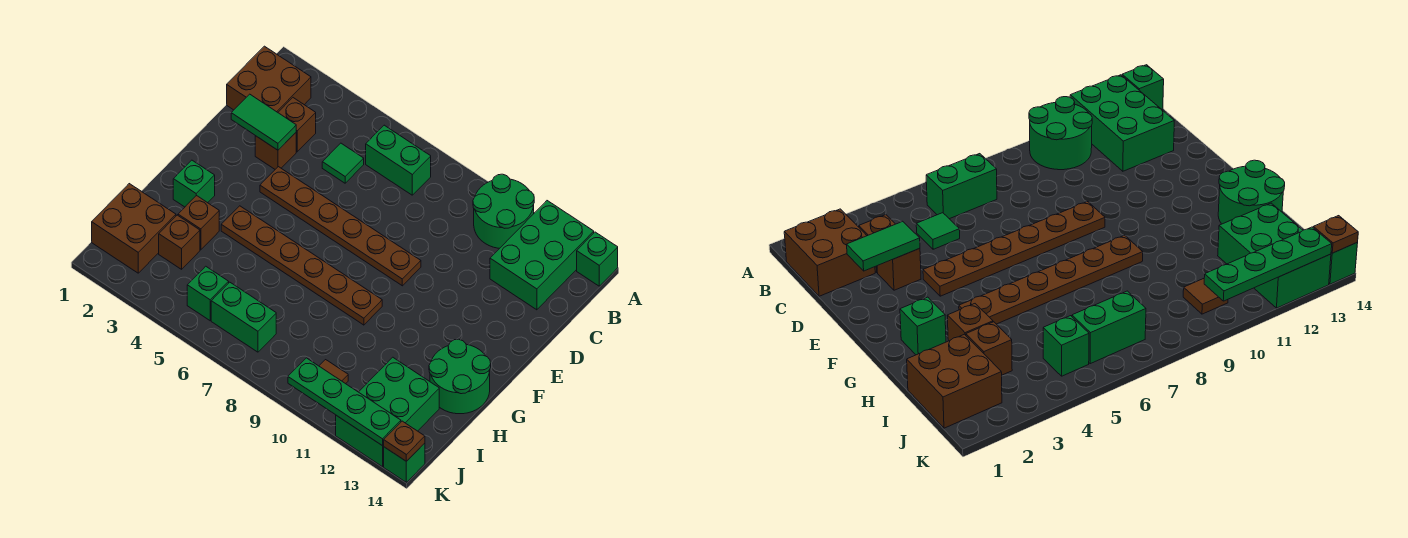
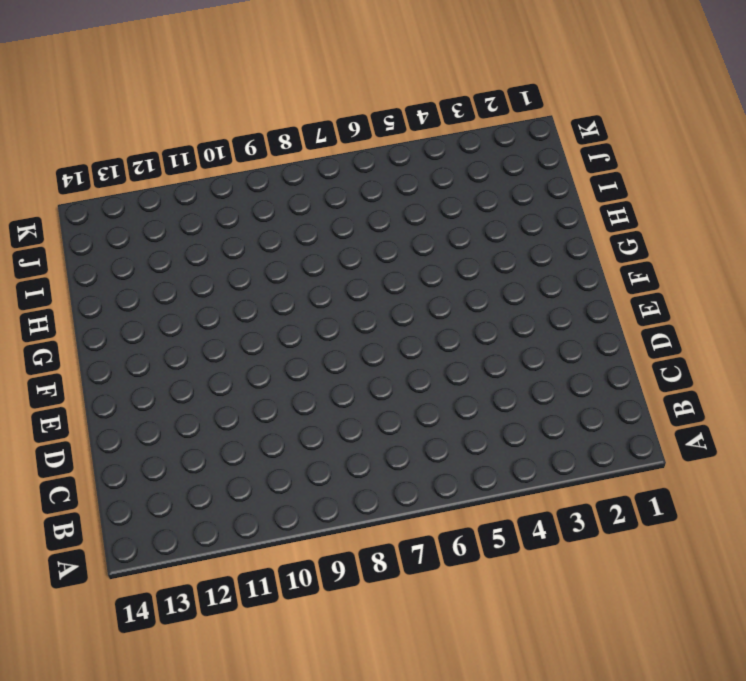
none -> green round brick A10:B11 level 1
none -> green brick A12:C13 level 1
none -> green brick A14 level 1

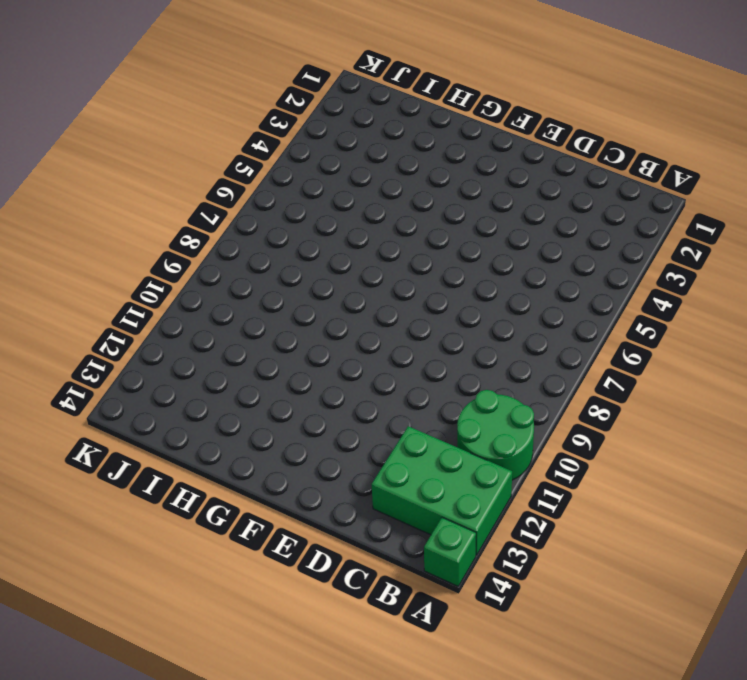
none -> brown brick B1:C2 level 1
none -> green brick B6:B7 level 1
none -> brown brick C3 level 1

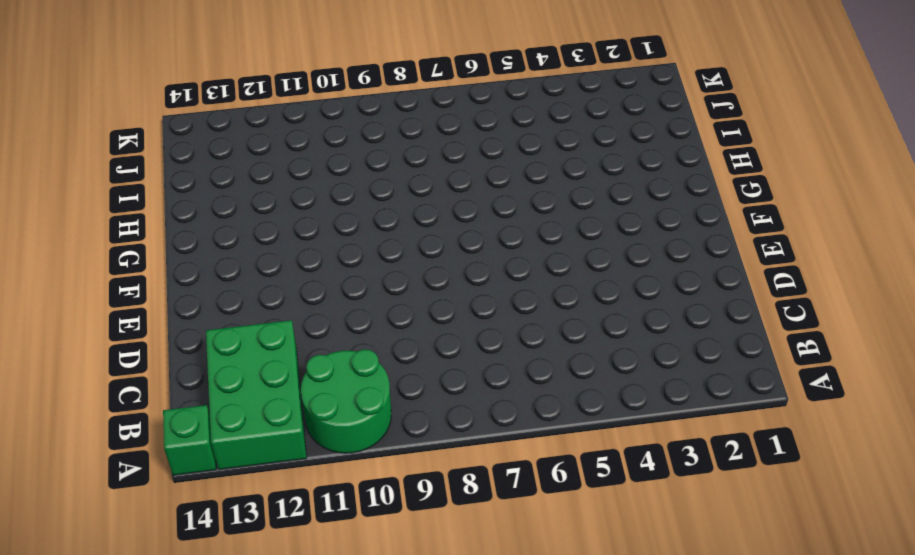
none -> brown brick B1:C2 level 1
none -> green brick B6:B7 level 1
none -> brown brick C3 level 1

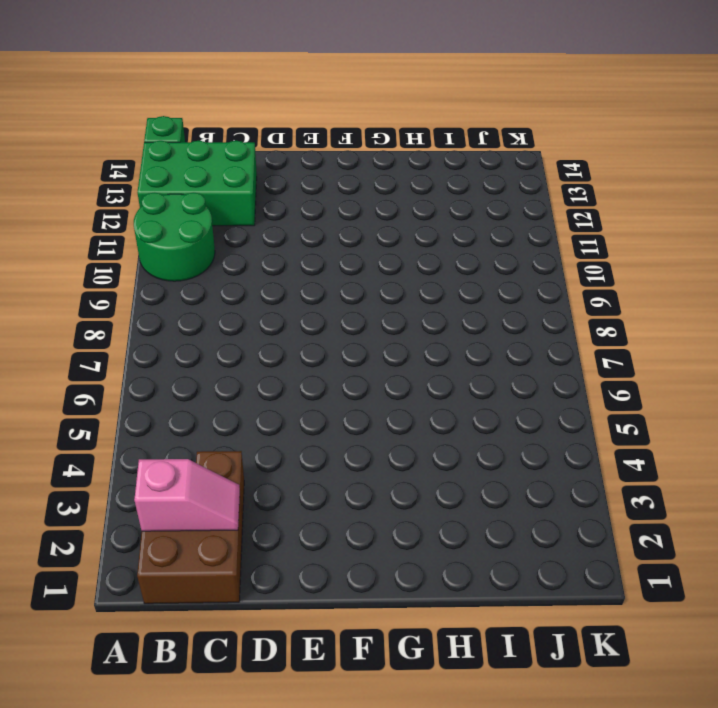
pink slope B2:C2 level 2 top B -> none
none -> green brick B6:B7 level 1
none -> green tile C5 level 1
none -> brown brick D3 level 1

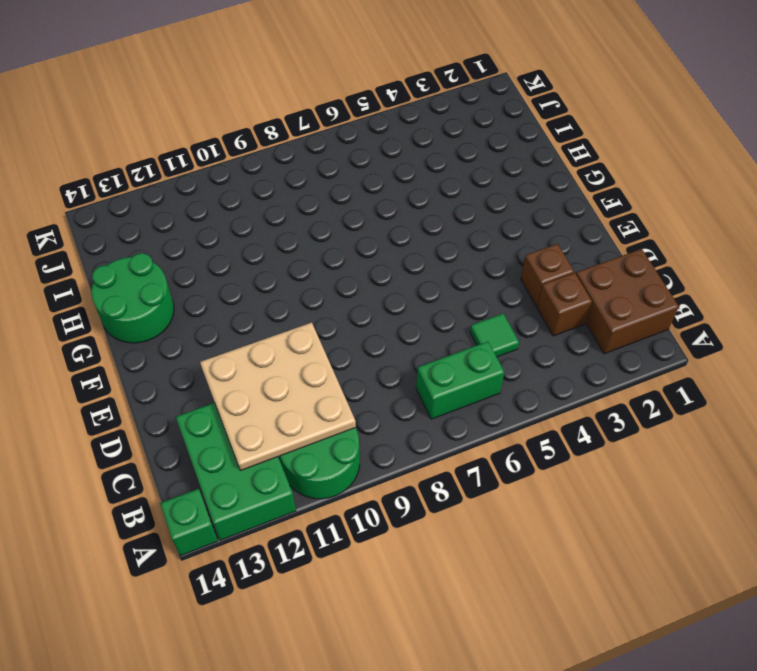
tan plate B10:D12 level 2 -> none
none -> brown plate E4:E9 level 1
none -> green brick G2 level 1
none -> brown plate G4:G9 level 1

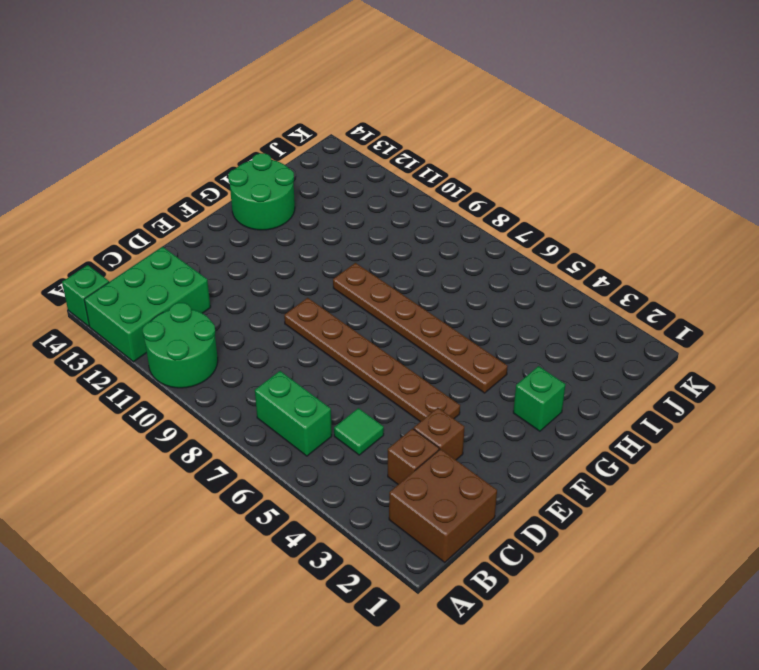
none -> brown brick H3 level 1
none -> brown brick I1:J2 level 1
none -> brown brick I3 level 1

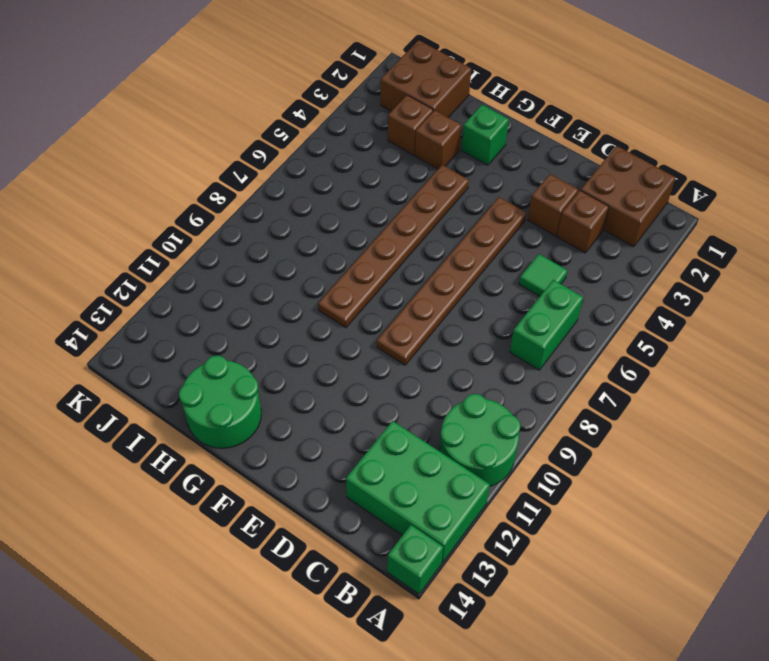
none -> green brick I12:K13 level 1
none -> green brick J5 level 1
none -> green brick J6:J7 level 1

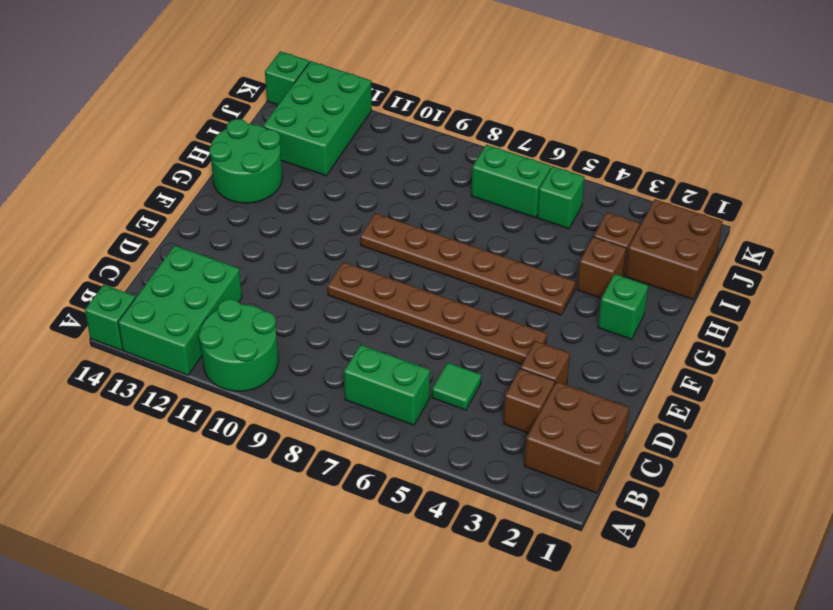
none -> brown tile J10 level 1
none -> green tile D2:D3 level 2
none -> green plate K10:K13 level 2

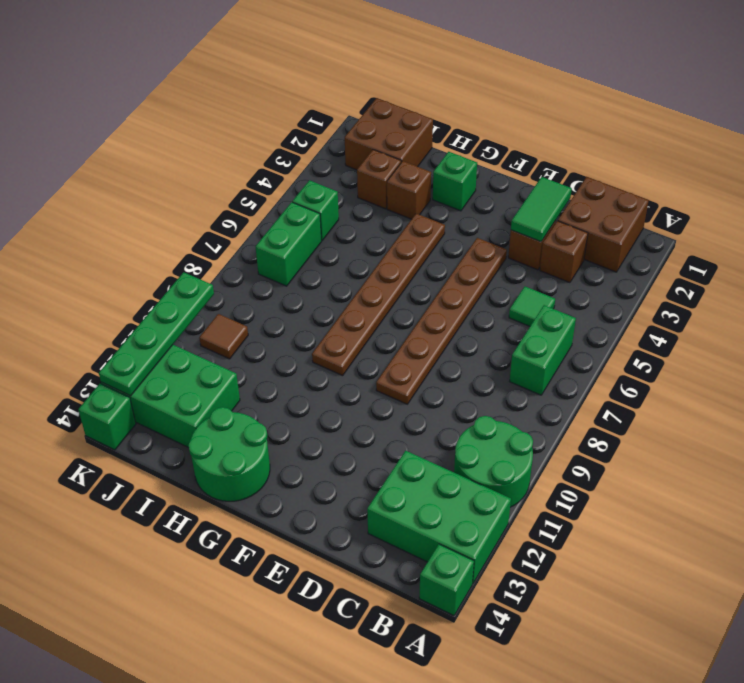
none -> brown plate K14 level 2

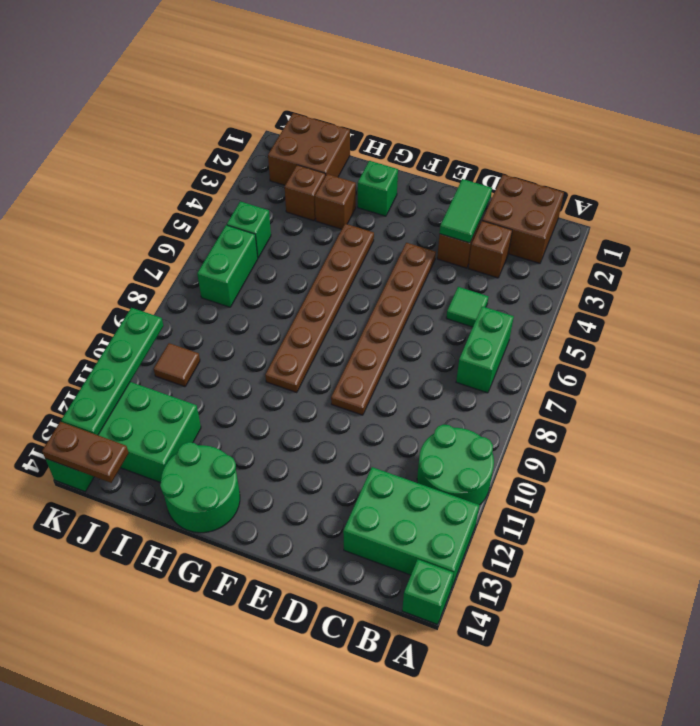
brown plate J14:K14 level 2 -> brown plate K14 level 2

